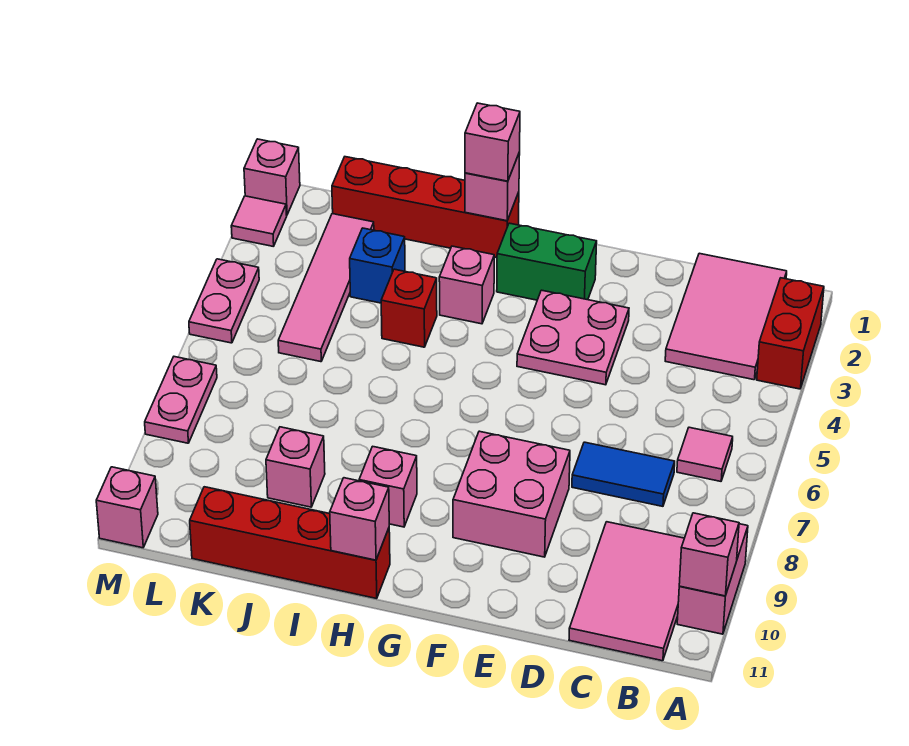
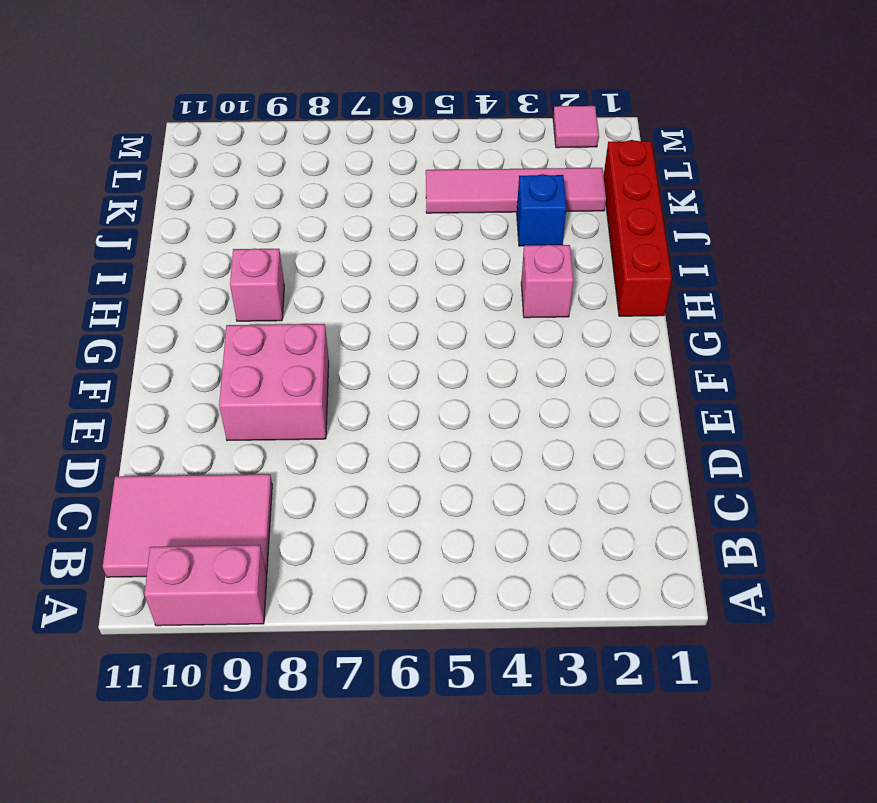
none -> red brick A2:A3 level 1
none -> pink tile B1:C3 level 1
none -> pink tile B6 level 1

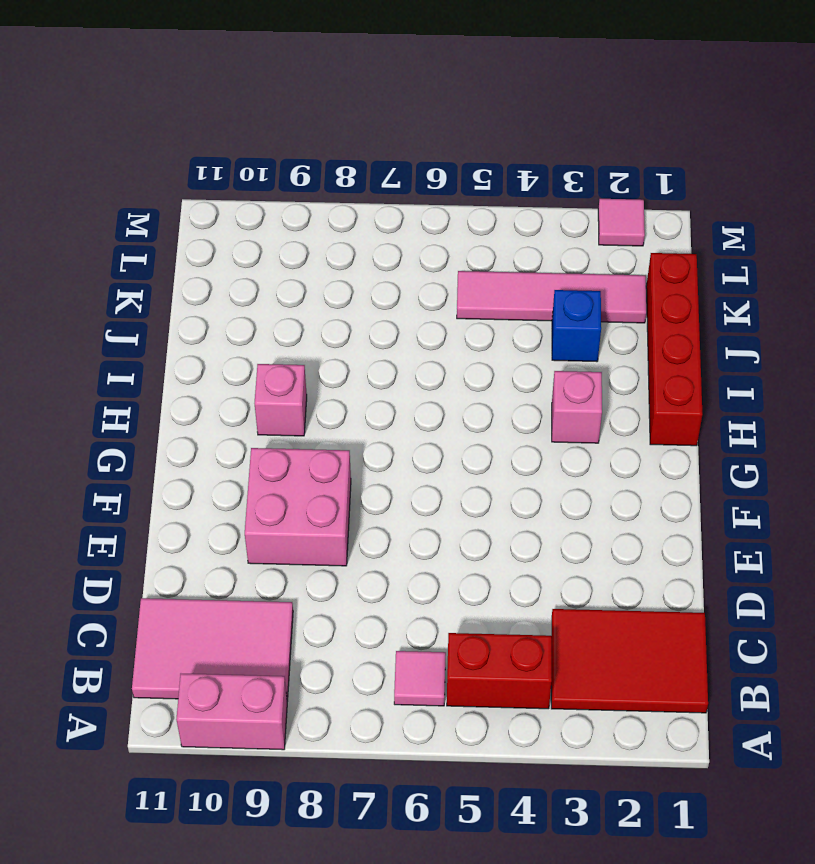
red tile B1:C3 level 1 -> pink tile B1:C3 level 1
red brick B4:B5 level 1 -> red brick A2:A3 level 1
none -> blue tile C7:D7 level 1
none -> pink plate E3:F4 level 1
none -> green brick F2:G2 level 1

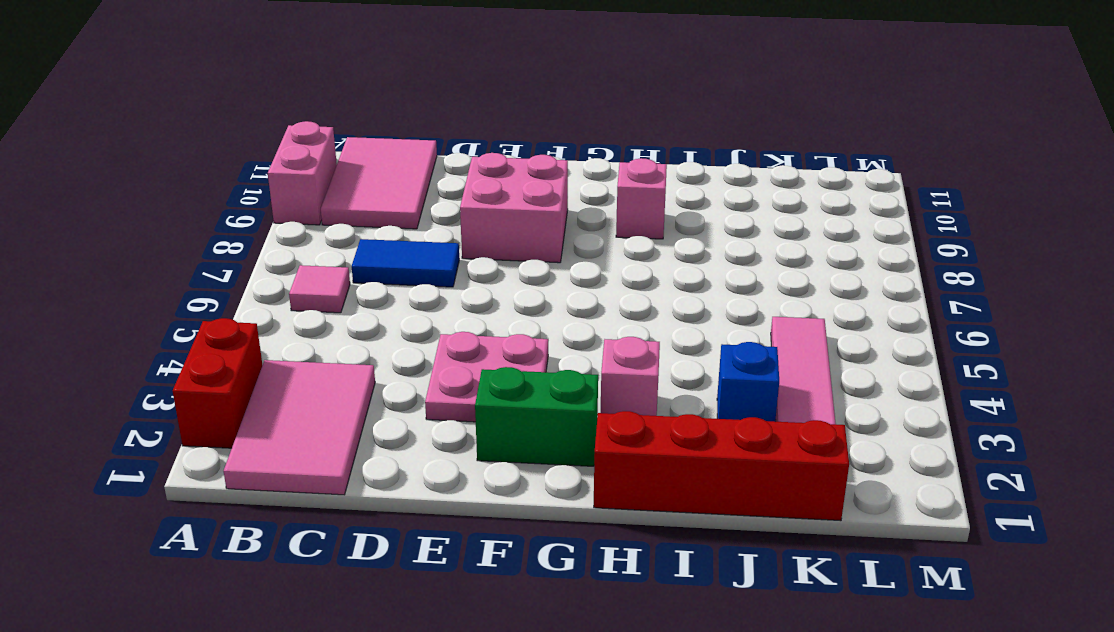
none -> red brick H11:K11 level 1
none -> red brick I4 level 1
none -> pink brick J9 level 1

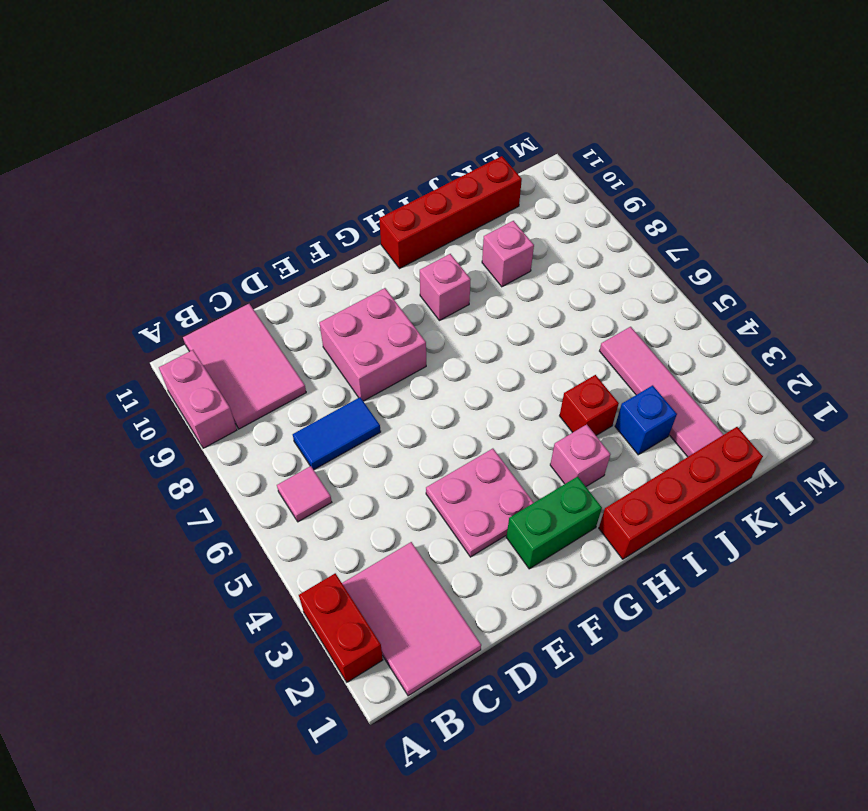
none -> pink brick M1 level 1
none -> pink tile M2 level 1
none -> pink plate M4:M5 level 1

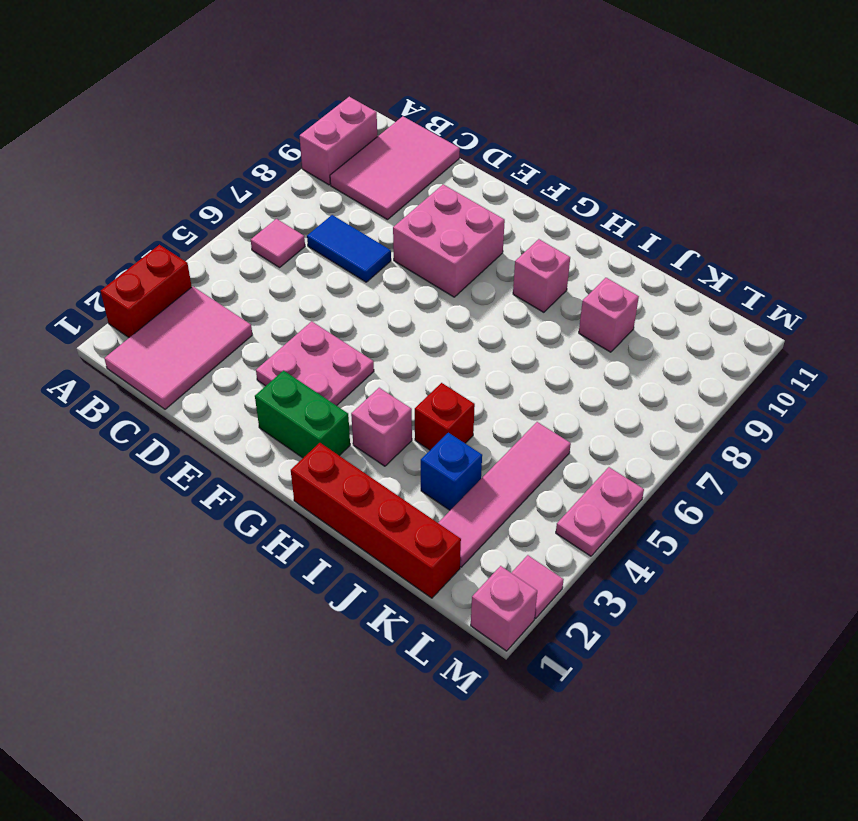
none -> red brick H11:K11 level 1
none -> pink plate M7:M8 level 1
none -> pink brick M11 level 1

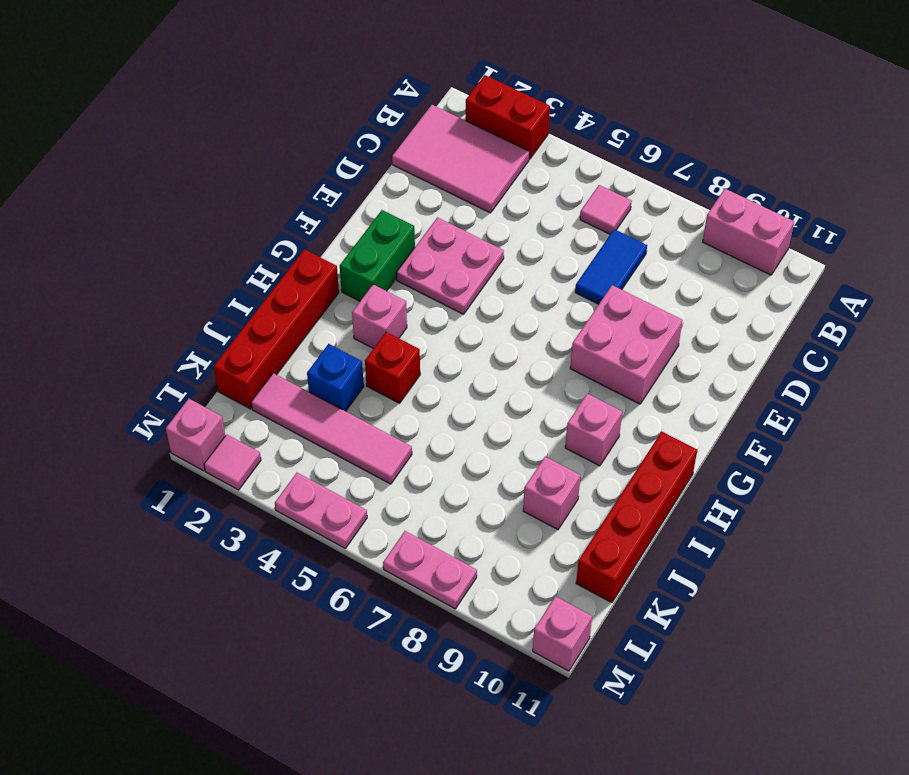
none -> pink tile B9:C11 level 1
none -> pink brick A10 level 2
none -> pink brick H1 level 2

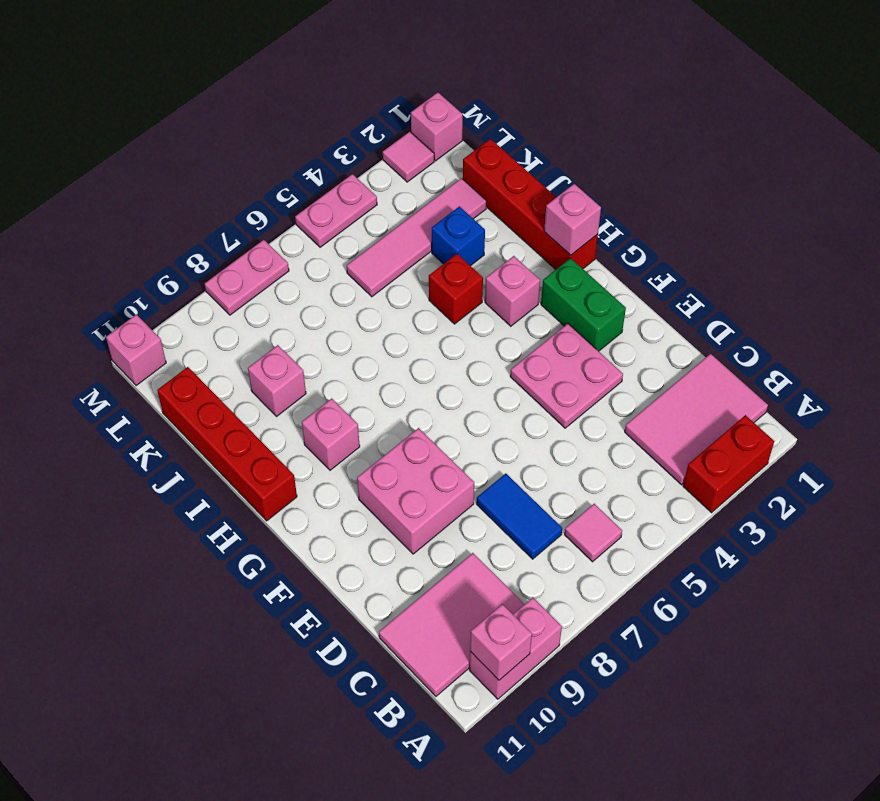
none -> pink brick H11 level 2
none -> pink brick H1 level 3

